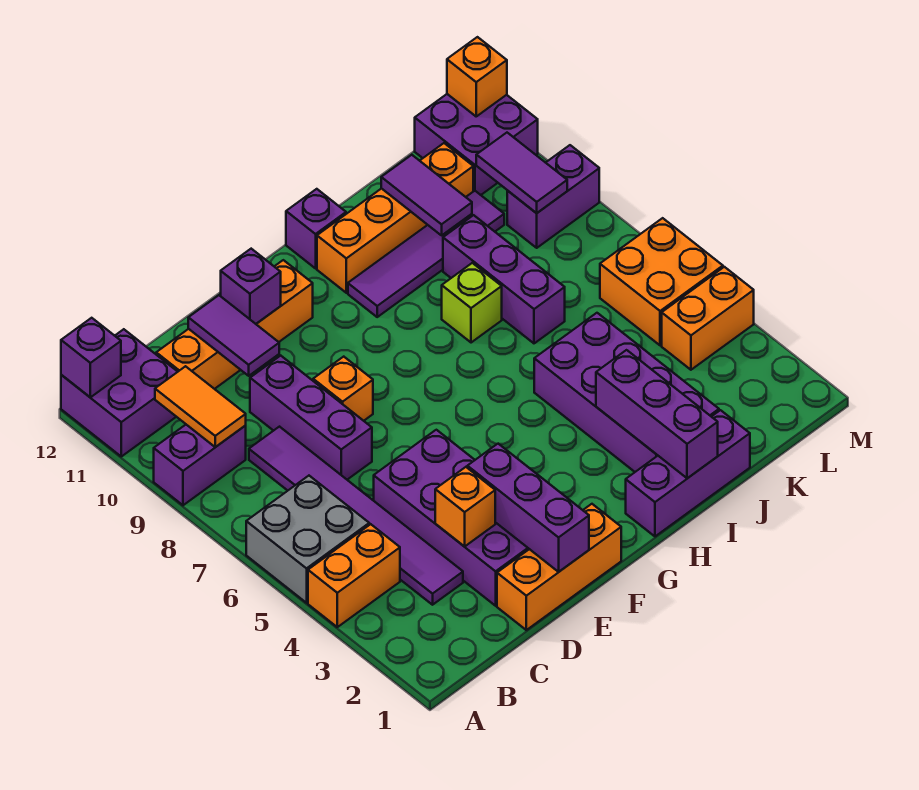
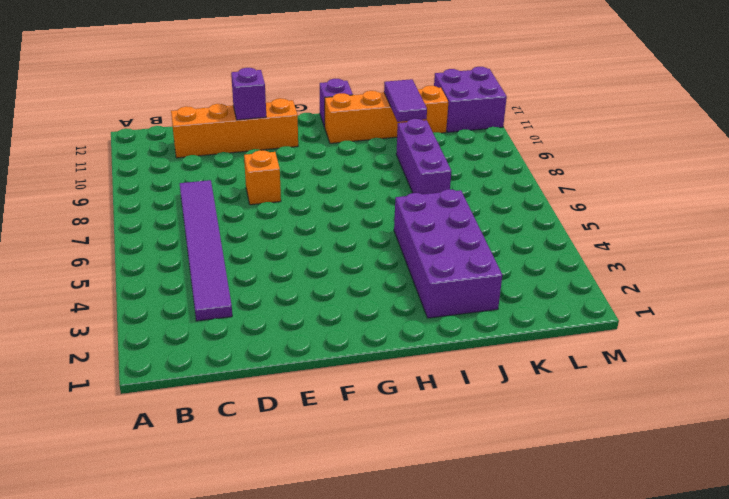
none -> orange brick A4:B4 level 1
none -> grey brick A5:B6 level 1
none -> purple brick A9:B9 level 1
none -> purple brick A11:B12 level 1

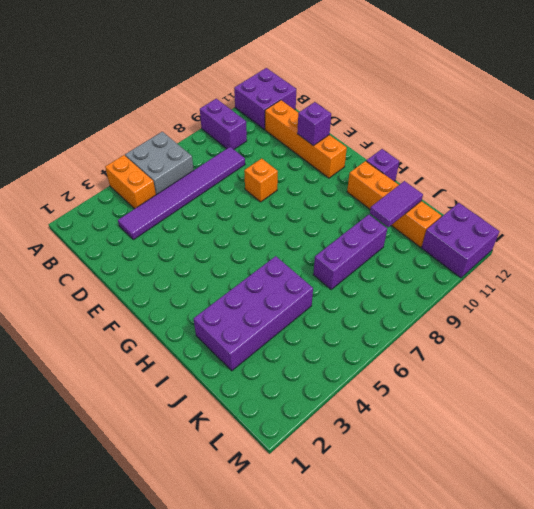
none -> orange brick D1:F1 level 1
none -> purple brick D2:E5 level 1
none -> purple brick D7:D9 level 1
none -> purple brick H1:J1 level 1

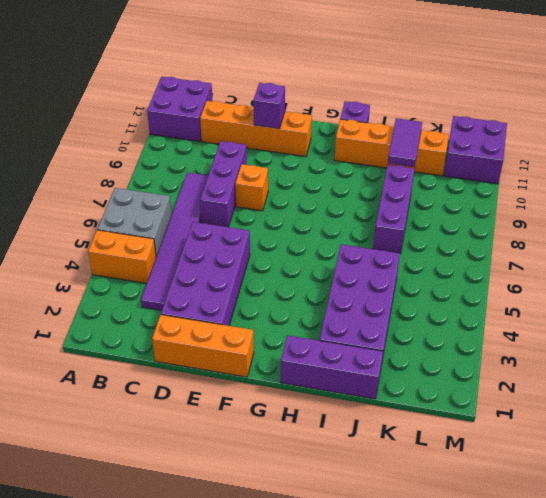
none -> purple brick A9:B9 level 1
none -> purple tile H10:K10 level 1
none -> lime brick I8 level 1
none -> orange brick L4:M4 level 1

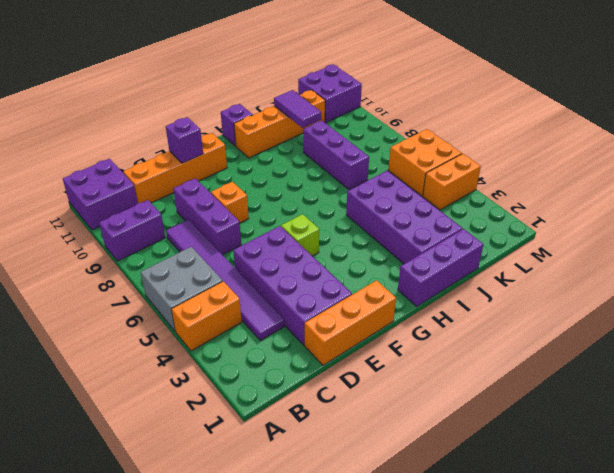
lime brick F5 level 1 -> lime brick I8 level 1
none -> purple tile H10:K10 level 1
none -> purple brick L9:M9 level 1
none -> purple brick A12 level 2
none -> orange tile B9:B10 level 2

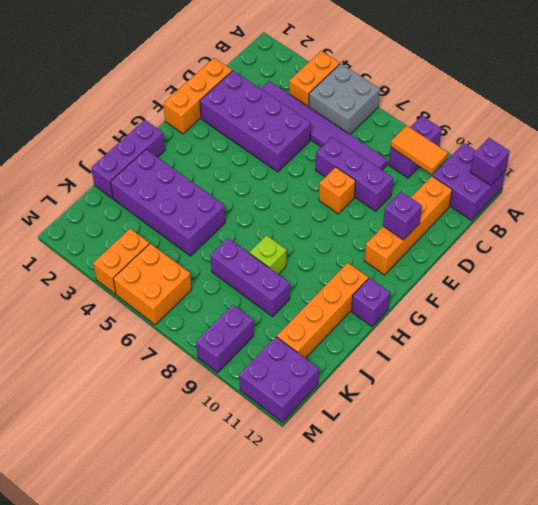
none -> purple tile H10:K10 level 1
none -> orange brick D3 level 2
none -> purple tile D10:D11 level 2
none -> purple brick E1:E3 level 2

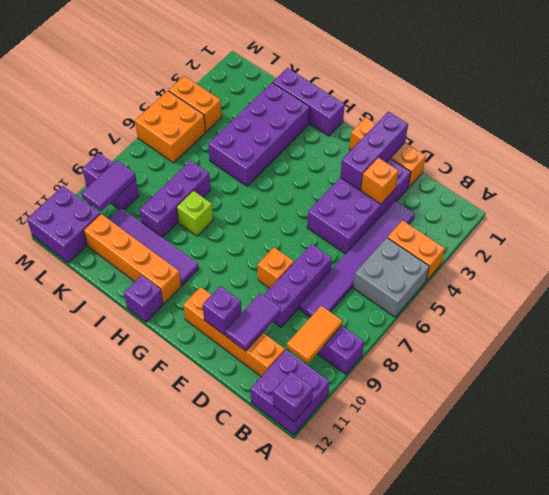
none -> purple brick I1:I3 level 2
none -> purple tile J10:J11 level 2
none -> orange brick M12 level 2

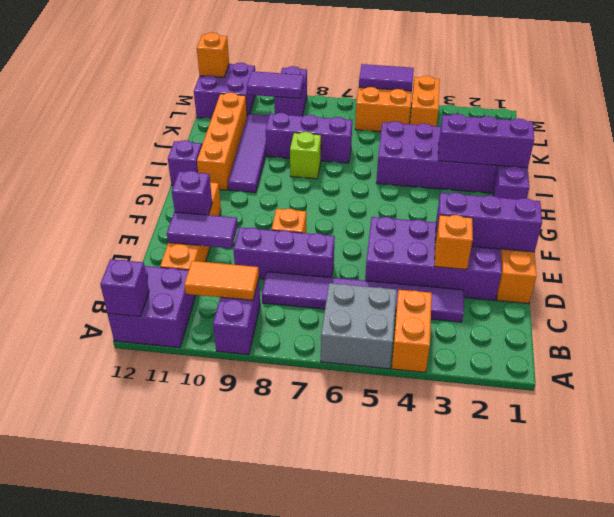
purple tile M5:M6 level 2 -> purple tile J10:J11 level 2

